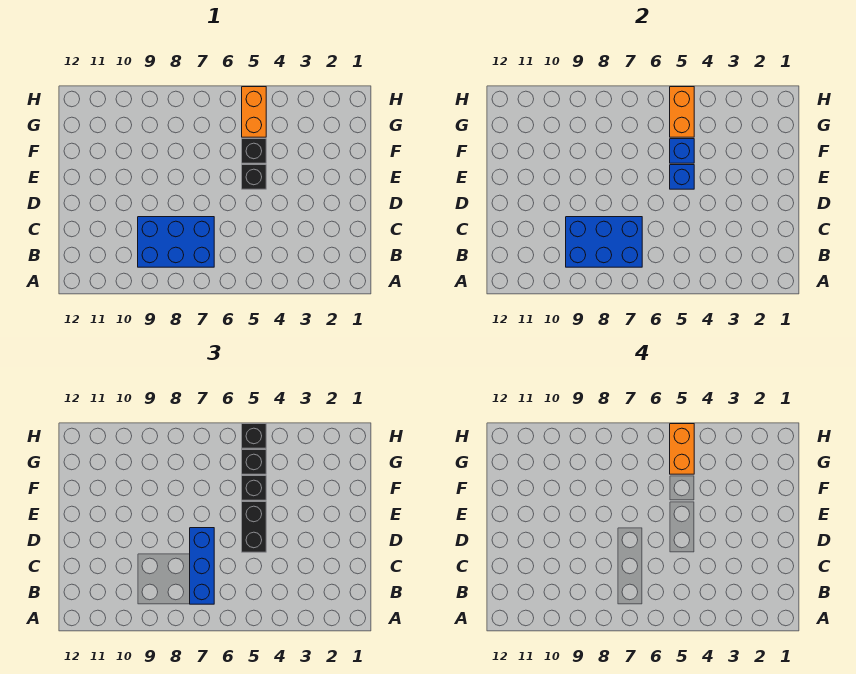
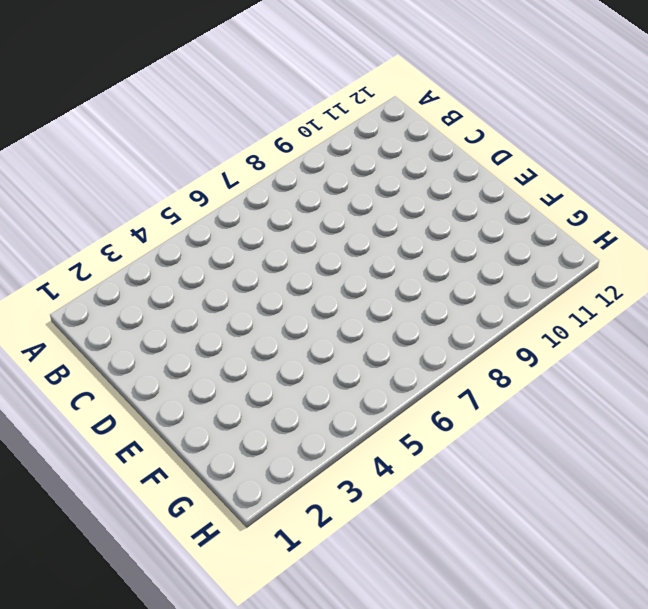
none -> blue brick B7:C9 level 1
none -> black brick E5 level 1
none -> black brick F5 level 1

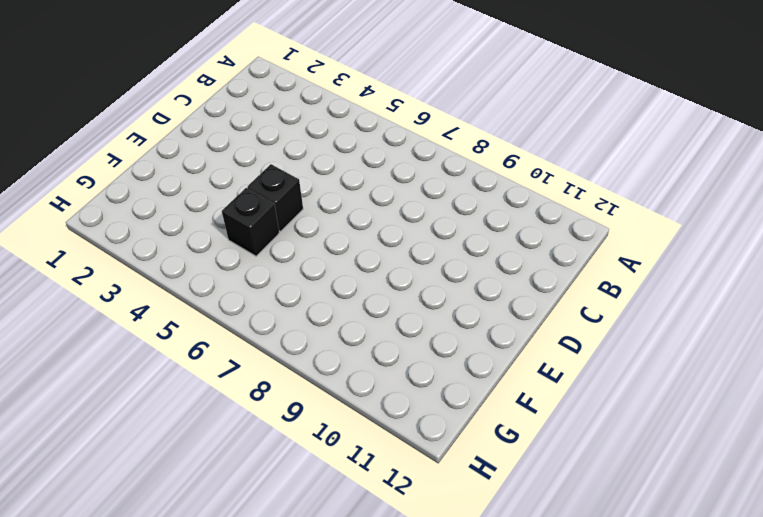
none -> blue brick B7:C9 level 1
none -> orange brick G5:H5 level 1
none -> blue brick B7:C9 level 2

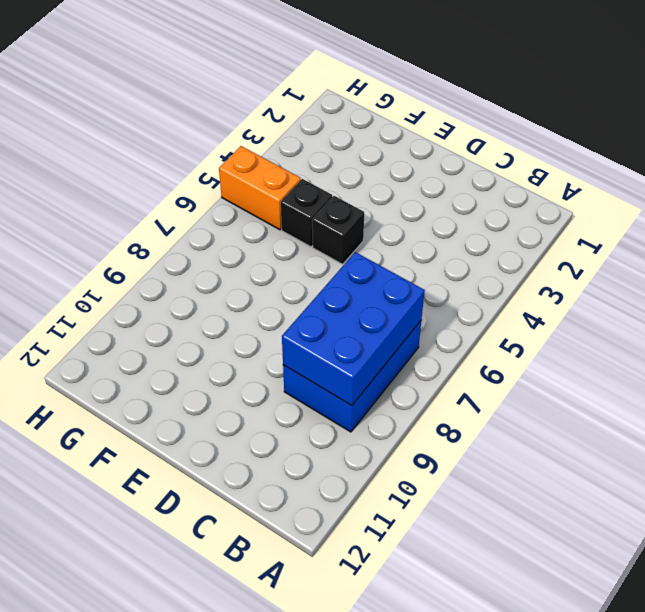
none -> blue brick E5 level 2
none -> blue brick F5 level 2
none -> orange brick G5:H5 level 2

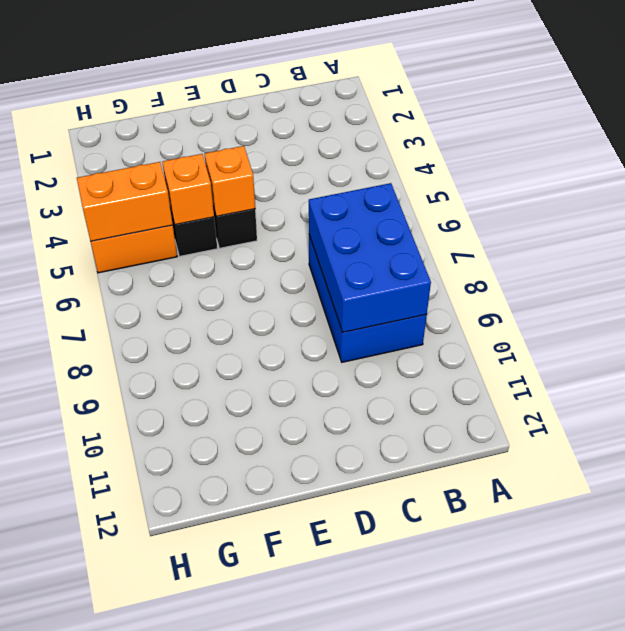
orange brick E5 level 2 -> blue brick E5 level 2
orange brick F5 level 2 -> blue brick F5 level 2
none -> blue brick B7:D7 level 3
none -> black brick D5:E5 level 3
none -> black brick F5 level 3

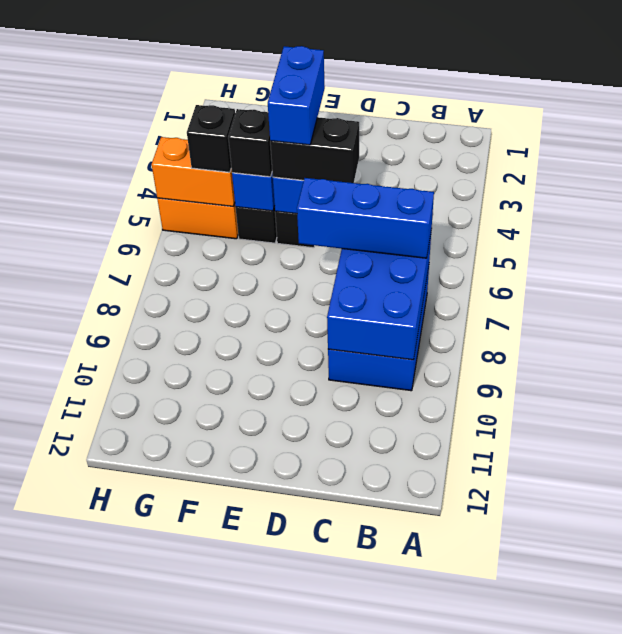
blue brick E4:E5 level 4 -> none
none -> black brick H5 level 3
none -> orange brick G5:H5 level 4

